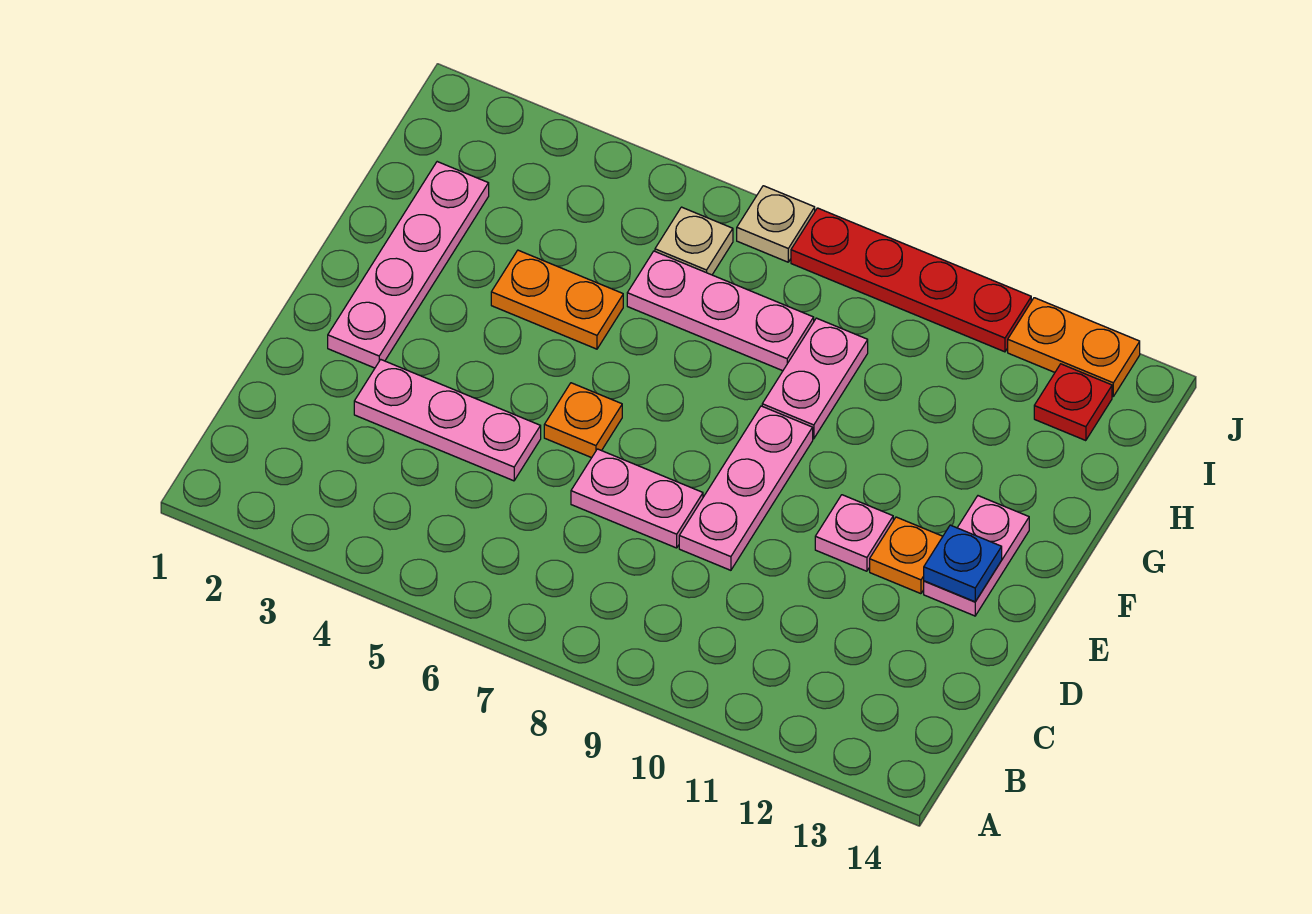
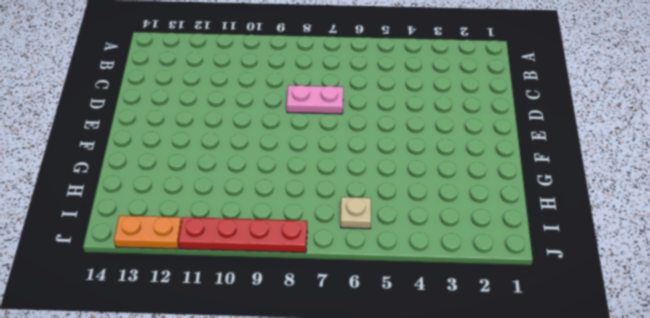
none -> pink plate D3:D5 level 1
none -> pink plate D9:F9 level 1
none -> pink plate E2:H2 level 1

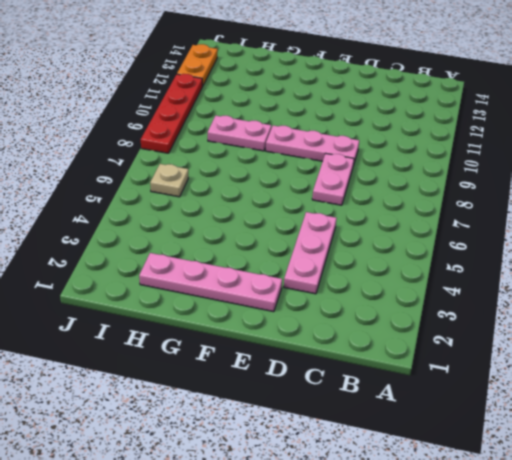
none -> orange plate E6 level 1
none -> pink plate E11 level 1
none -> orange plate E12 level 1

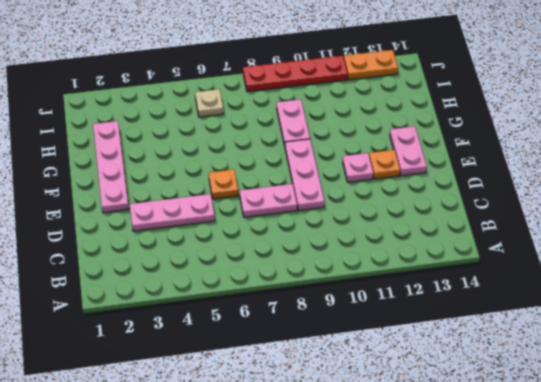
none -> orange plate G4:G5 level 1
none -> pink plate H6:H8 level 1
none -> red plate I13 level 1

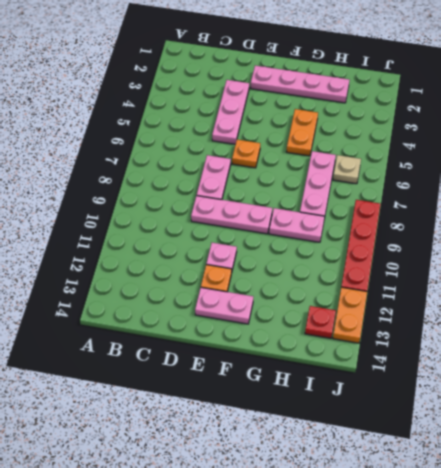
none -> tan plate J7 level 1
none -> blue plate E13 level 2

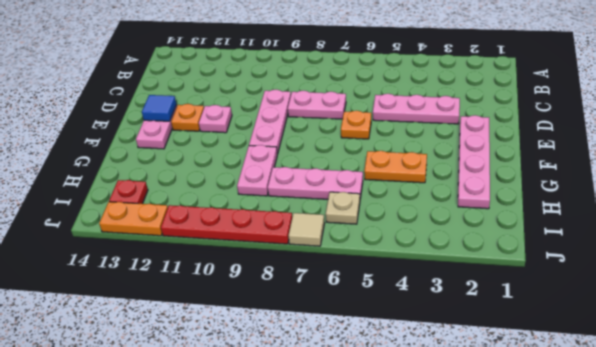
blue tile E13 level 2 -> blue plate E13 level 2
tan tile J7 level 1 -> tan plate J7 level 1

